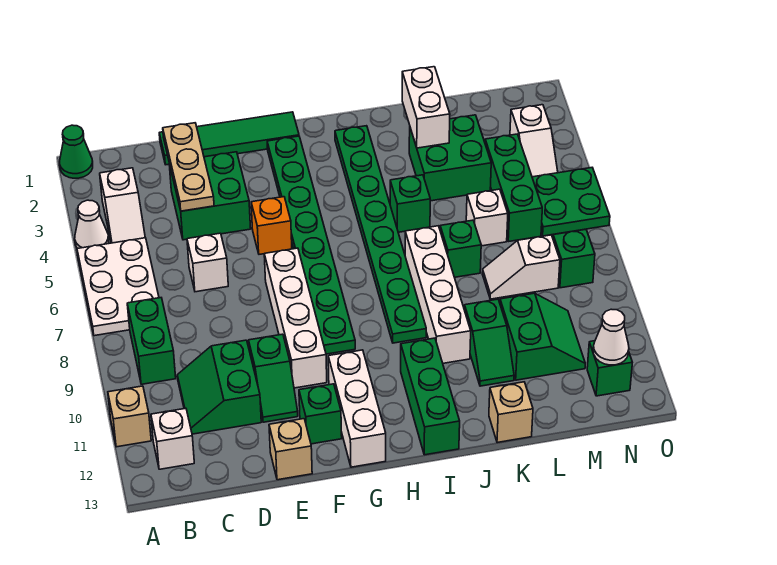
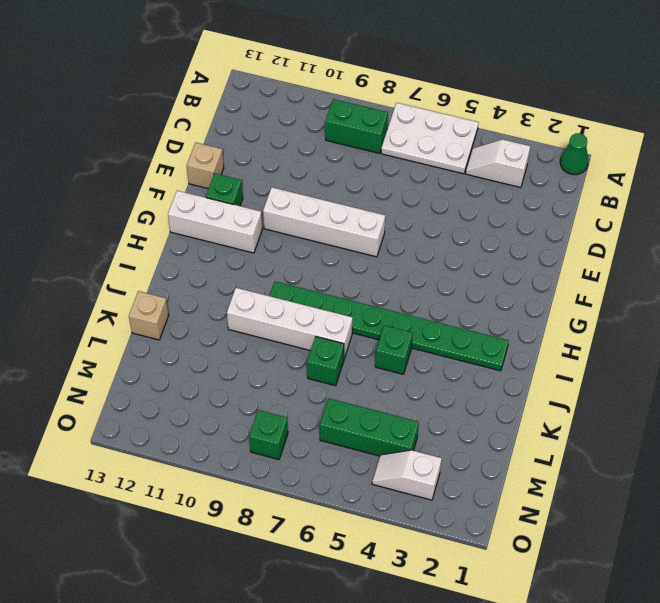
none -> white cone A4 level 1
none -> tan brick A11 level 1
none -> white brick B12 level 1
none -> green slope C10:D11 level 1 top D

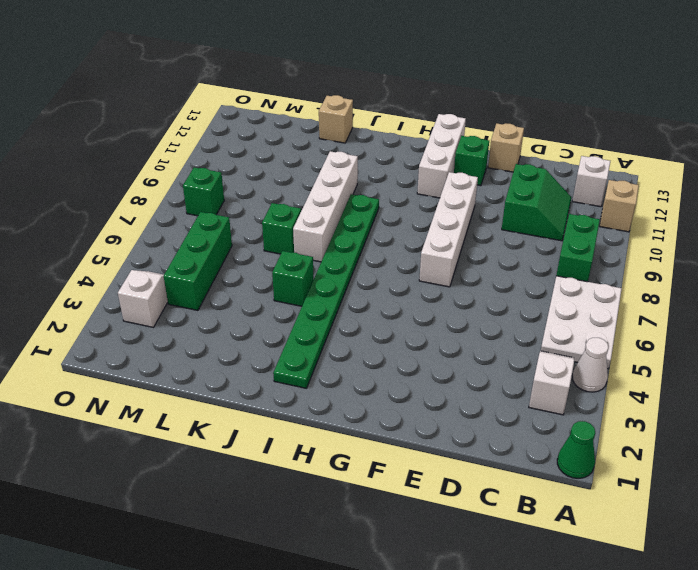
none -> green tile D1:G1 level 1
none -> green brick D3:E4 level 1
none -> white brick D6 level 1
none -> green slope E10:E11 level 1 top 10

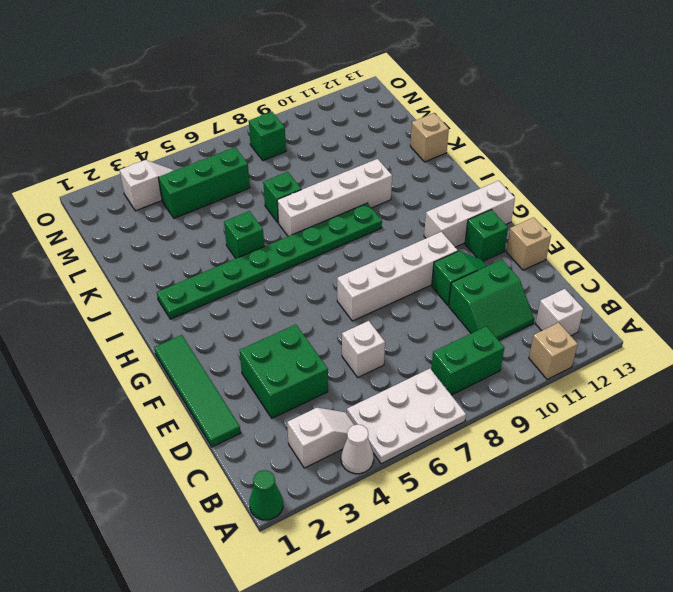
none -> orange brick F5 level 1
none -> green plate G2:G9 level 1
none -> green brick I11:I13 level 1
none -> green brick K3:L4 level 1

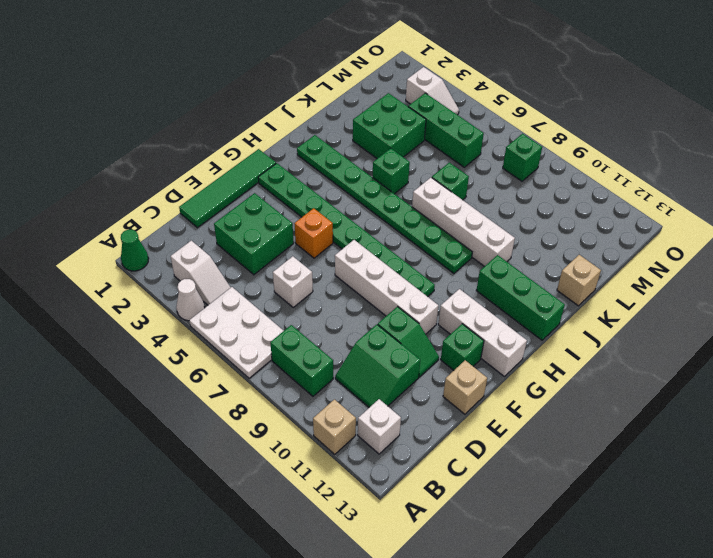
none -> green slope K10:K11 level 1 top 10
none -> white brick L6 level 1
none -> white slope L8:M8 level 1 top M
none -> green slope L10:M11 level 1 top L

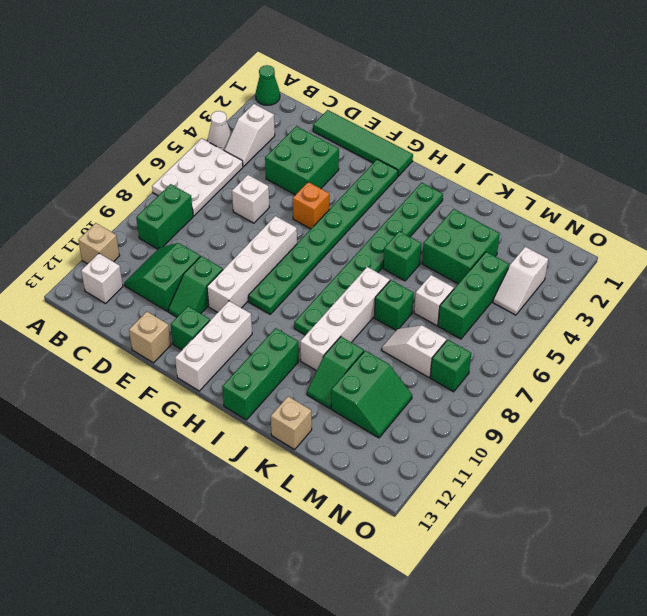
none -> green plate N5:O6 level 1
none -> green brick N12 level 1
none -> tan plate D2:D4 level 2
none -> white brick K2:K3 level 2

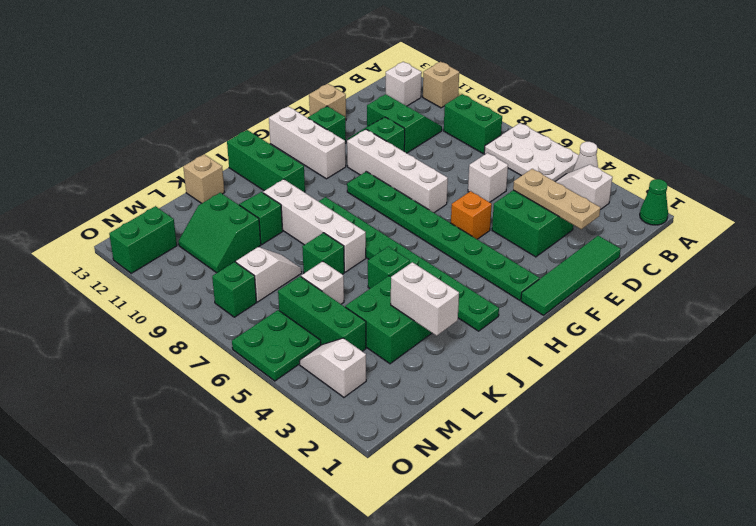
green brick N12:O12 level 1 -> green brick N12 level 1
none -> white cone N12 level 2

